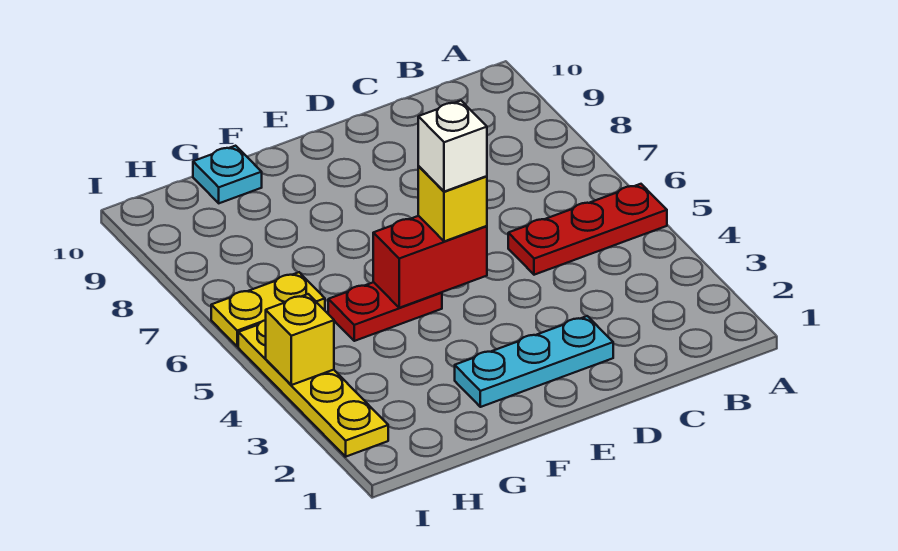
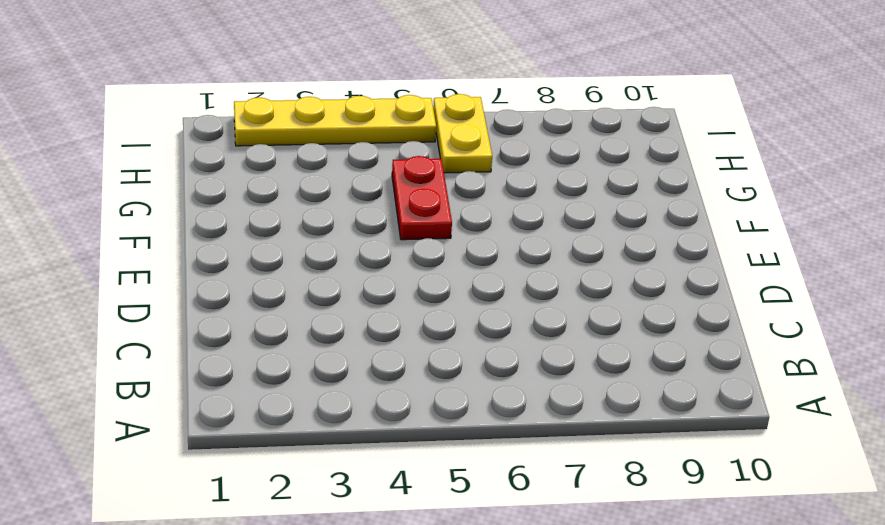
none -> red plate A5:C5 level 1
none -> cyan plate D2:F2 level 1

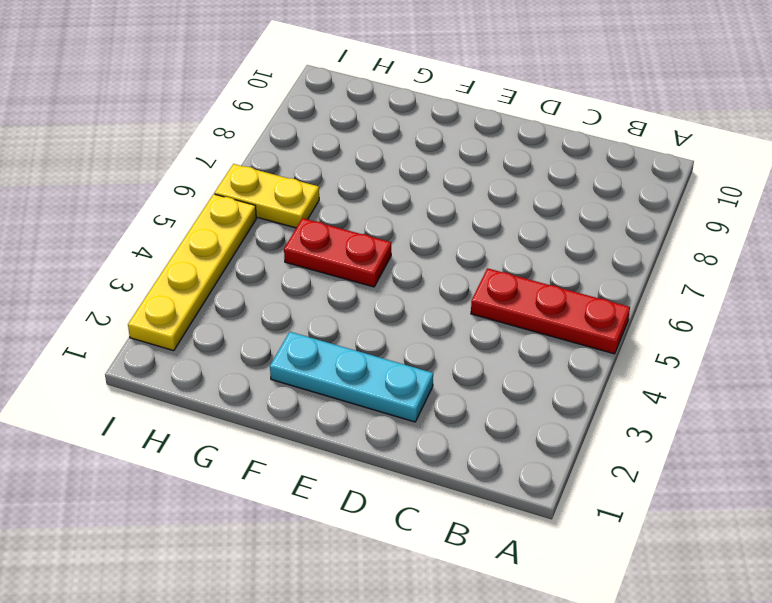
none -> cyan plate G10 level 1
none -> red brick E5:F5 level 2

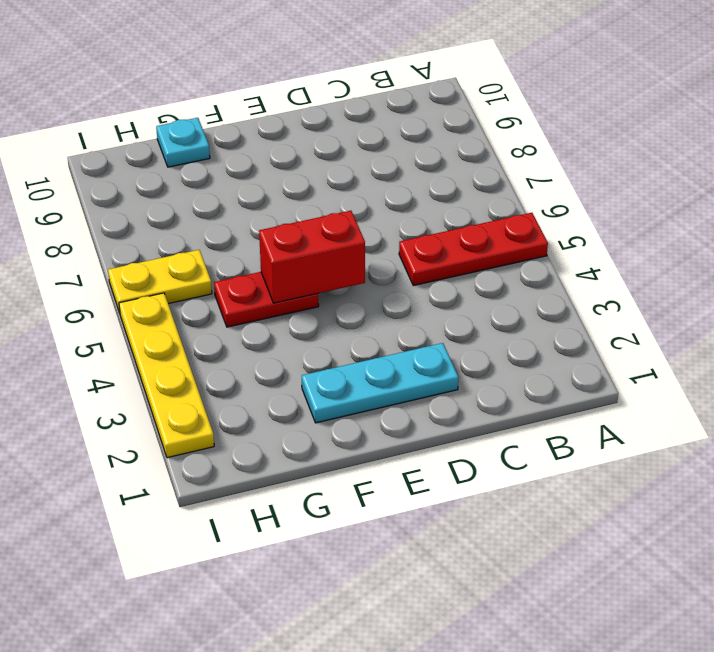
none -> yellow brick I4 level 2
none -> yellow brick E5 level 3

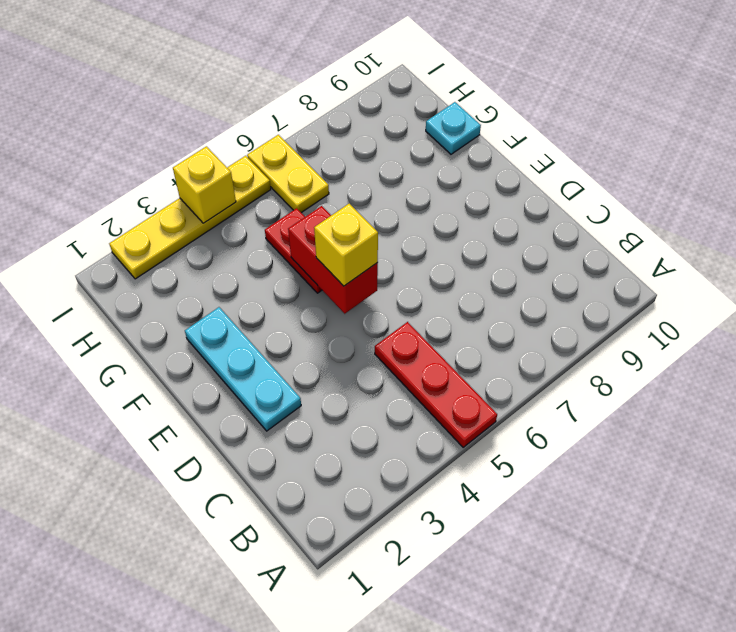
none -> white brick E5 level 4

